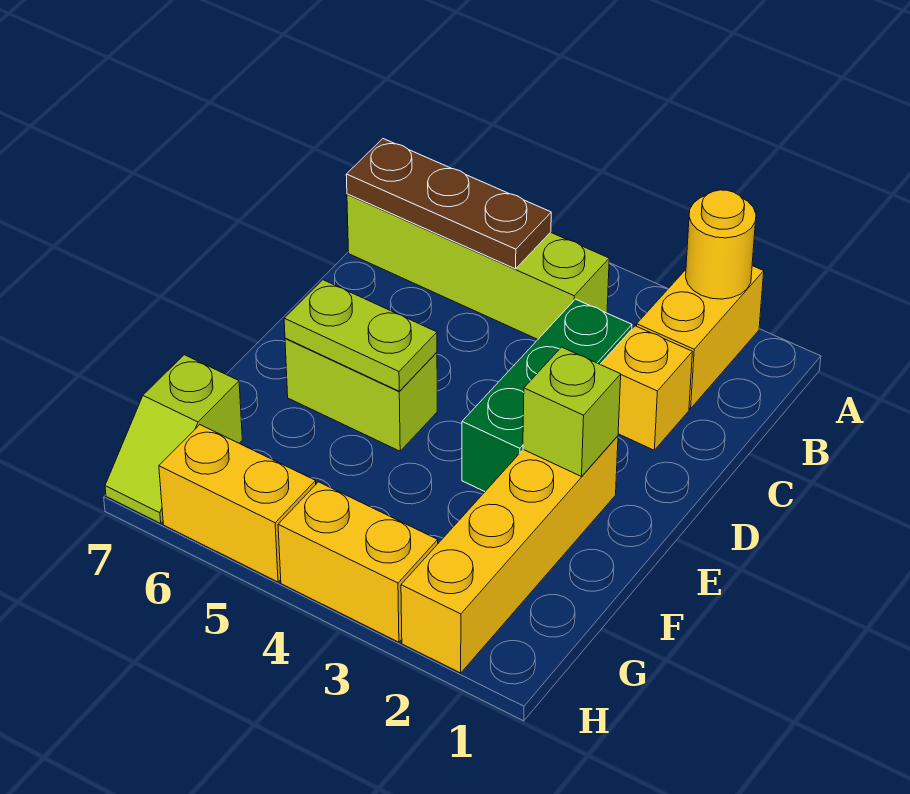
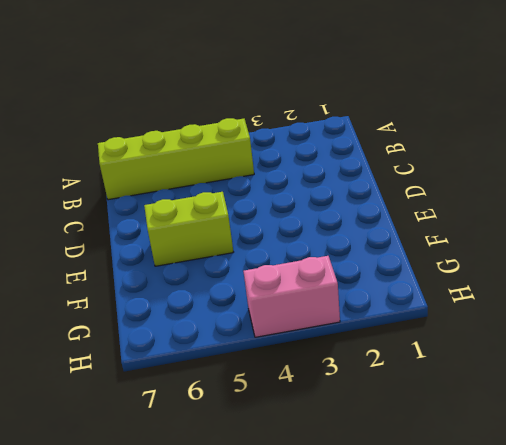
pink brick H3:H4 level 1 -> yellow brick H3:H4 level 1
none -> yellow brick A2:B2 level 1
none -> yellow brick C2 level 1
none -> green brick C3:E3 level 1

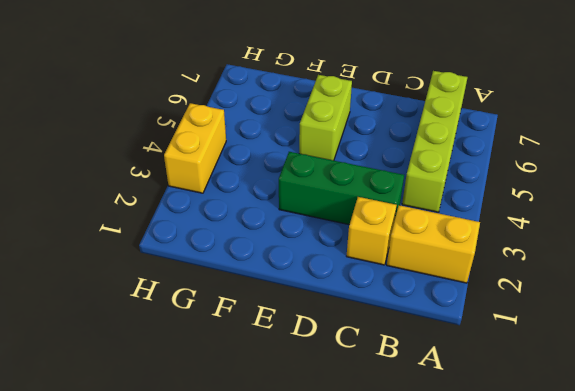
none -> yellow brick E2:H2 level 1
none -> lime slope G7:H7 level 1 top G
none -> yellow brick H5:H6 level 1

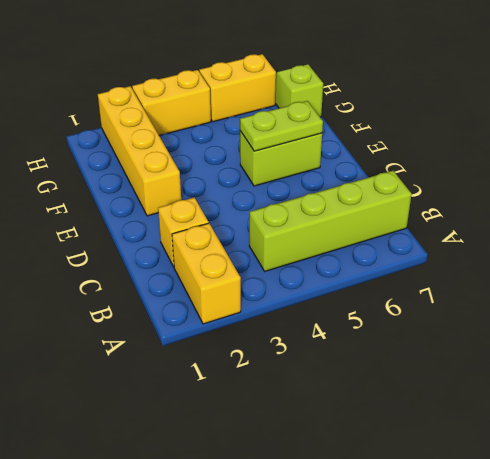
none -> green brick C3:E3 level 1
none -> yellow round brick A2 level 2
none -> brown plate B5:B7 level 2

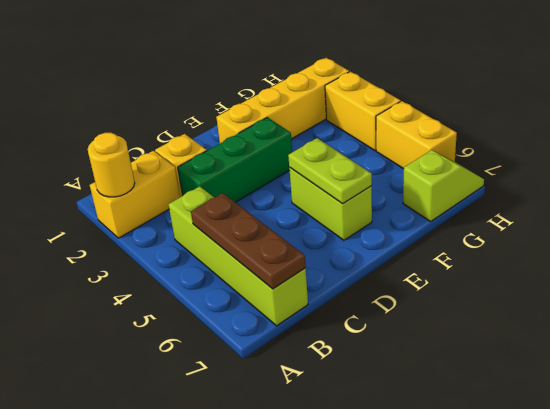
none -> lime brick E2 level 2

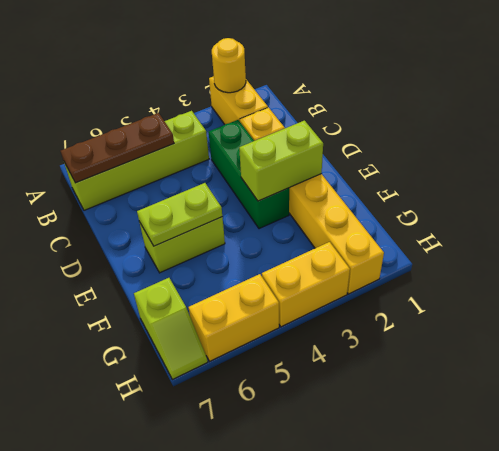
lime brick E2:E3 level 2 -> lime brick E2 level 2

